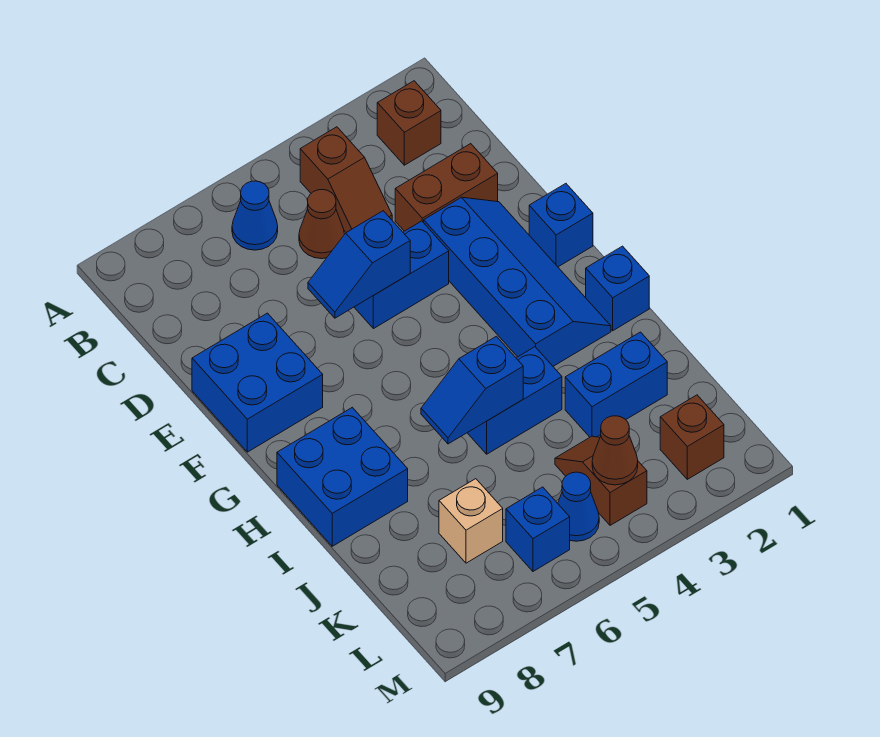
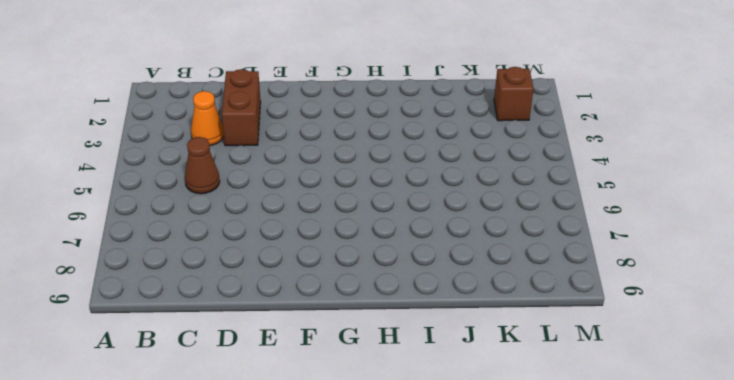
orange cone C3 level 1 -> none
none -> brown brick B2 level 1
none -> brown slope B4:C4 level 1 top B
none -> blue cone B6 level 1

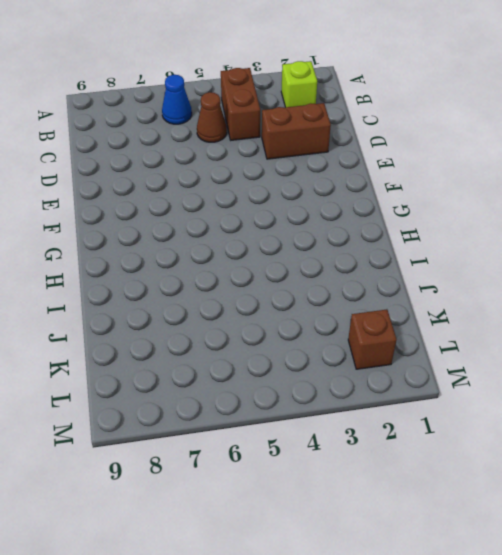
lime brick B2 level 1 -> brown brick B2 level 1
brown brick B4:C4 level 1 -> brown slope B4:C4 level 1 top B
none -> blue slope E2:H3 level 1 top 3
none -> blue brick E4:E5 level 1
none -> blue brick E8:F9 level 1

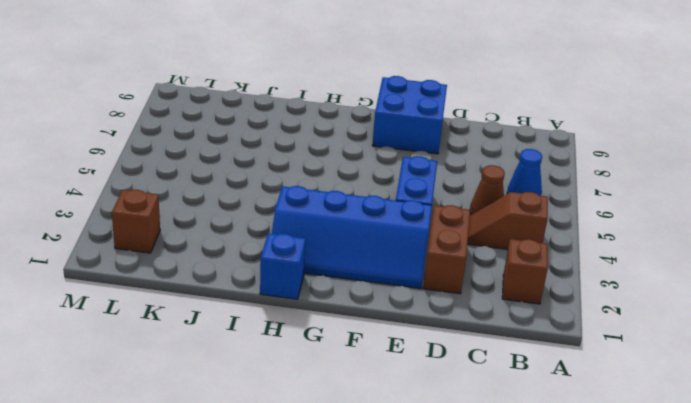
none -> blue brick F1 level 1
none -> blue brick H8:I9 level 1
none -> blue brick I4:I5 level 1

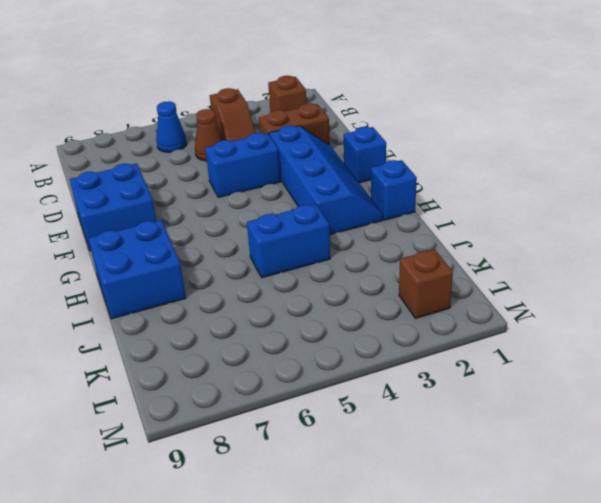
none -> blue brick J2:J3 level 1
none -> brown slope K4:L4 level 1 top L
none -> tan brick K7 level 1

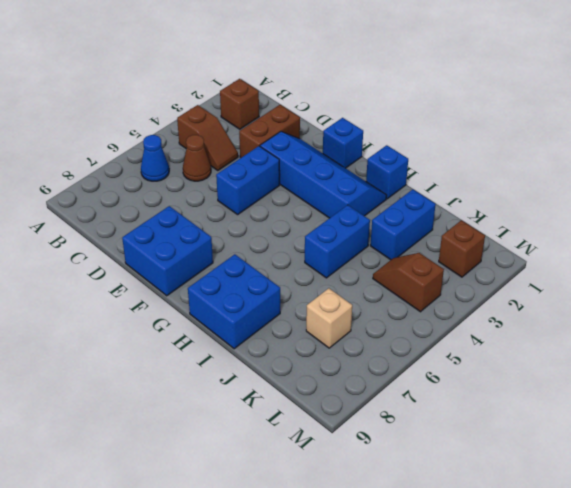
none -> blue cone L5 level 1
none -> blue brick L6 level 1
none -> blue slope E5:E6 level 2 top 5

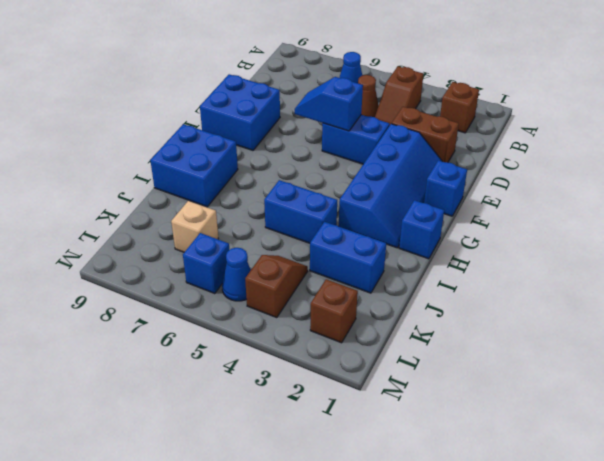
none -> blue slope I5:I6 level 2 top 5
none -> brown cone L4 level 2

